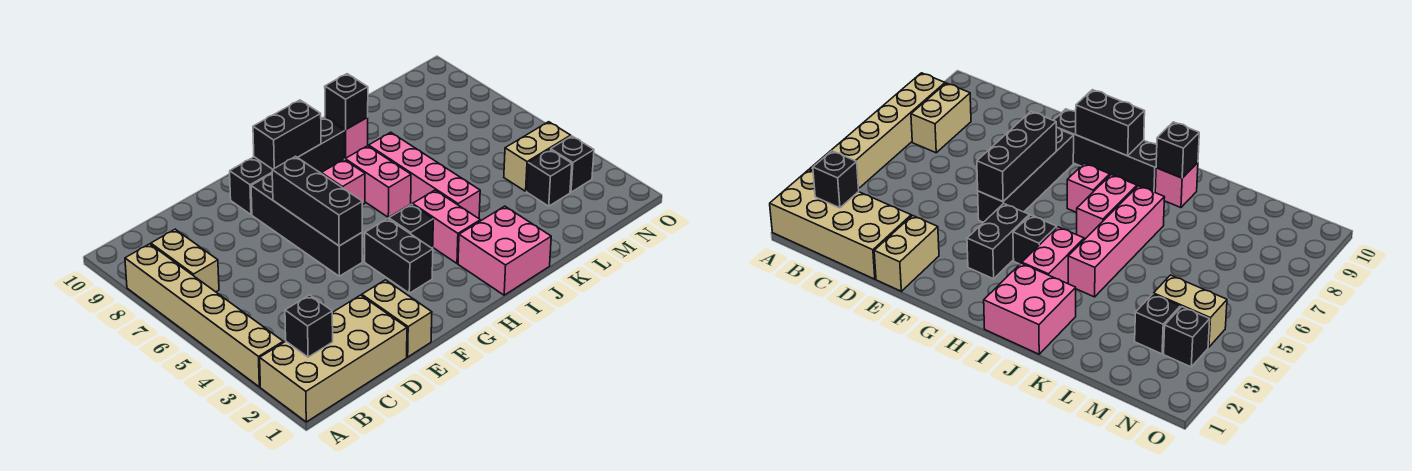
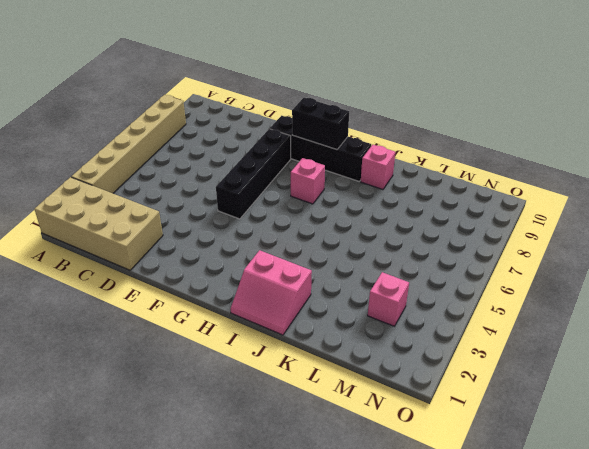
pink slope I1:J2 level 1 top 2 -> pink brick I1:J2 level 1
pink brick M3 level 1 -> black brick M3 level 1
none -> tan brick B7:B8 level 1
none -> tan brick E1:E2 level 1
none -> black brick G3:G4 level 1

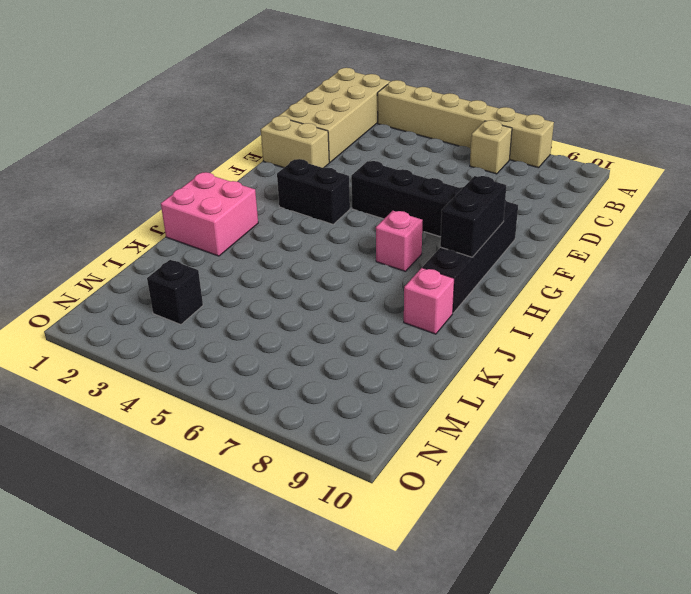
tan brick B7 level 1 -> tan brick B7:B8 level 1
none -> black brick H4 level 1
none -> pink brick I3:I4 level 1
none -> pink brick I6:I7 level 1

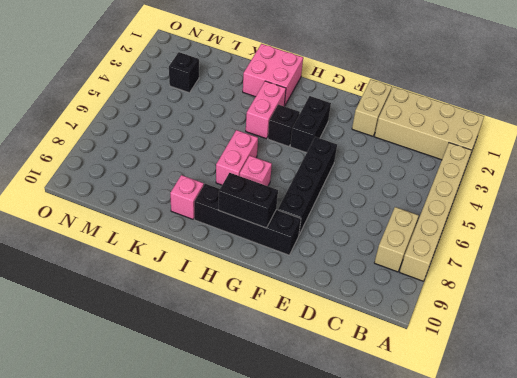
none -> pink brick J4:J7 level 1
none -> tan brick M4:N4 level 1
none -> black brick N3 level 1

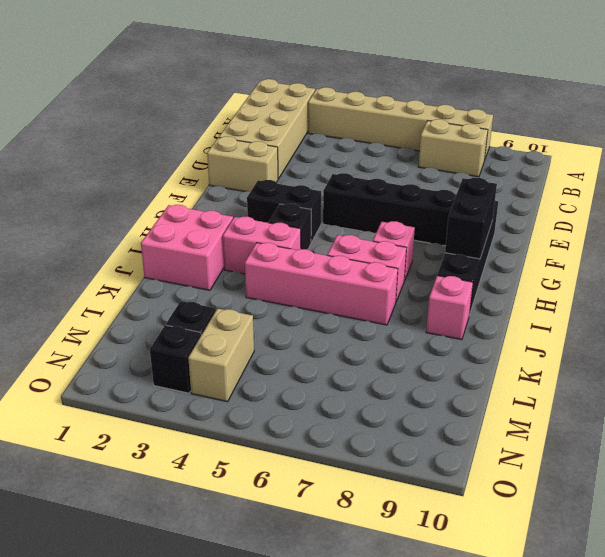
none -> black brick B2 level 2
none -> black brick F5:F7 level 2
none -> black brick J9 level 2

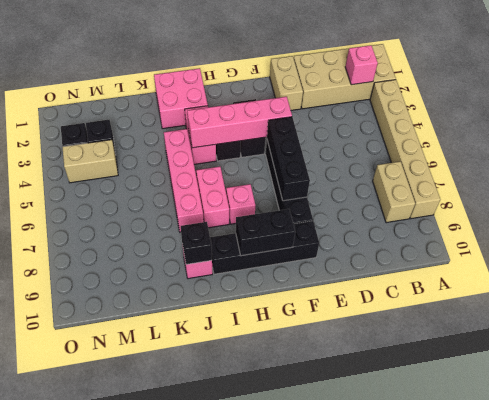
pink brick B2 level 2 -> black brick B2 level 2
pink brick F4:I4 level 2 -> none

